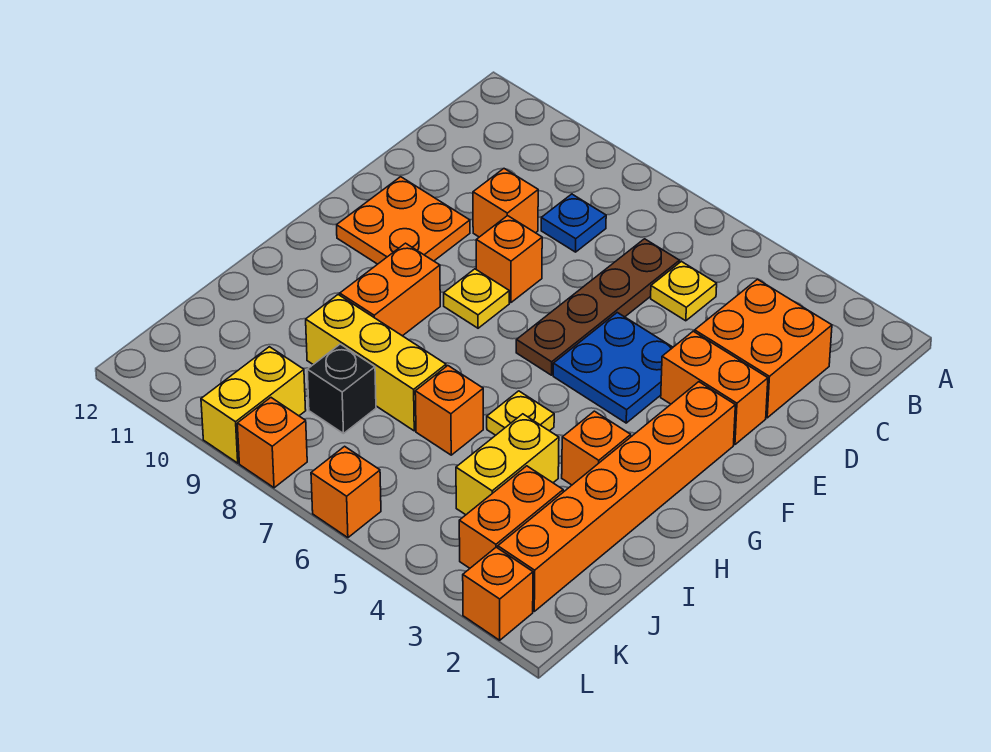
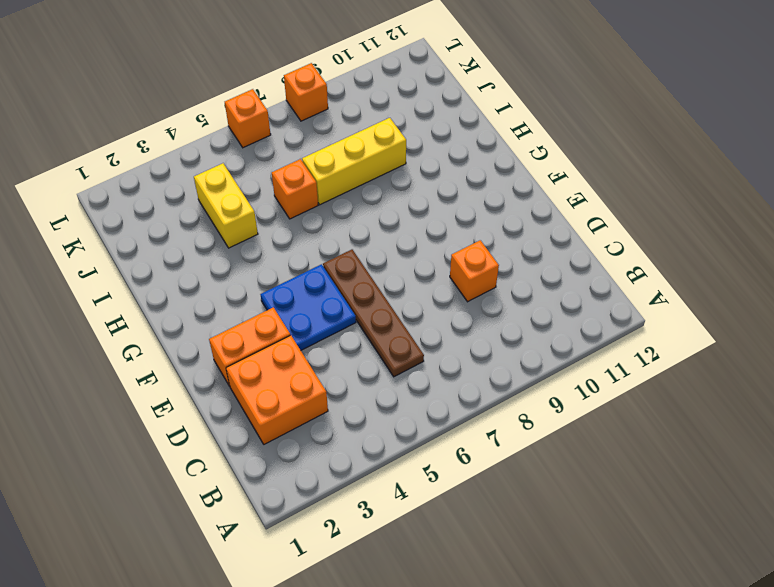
none -> yellow plate C5 level 1
none -> blue plate C8 level 1
none -> orange brick E8 level 1

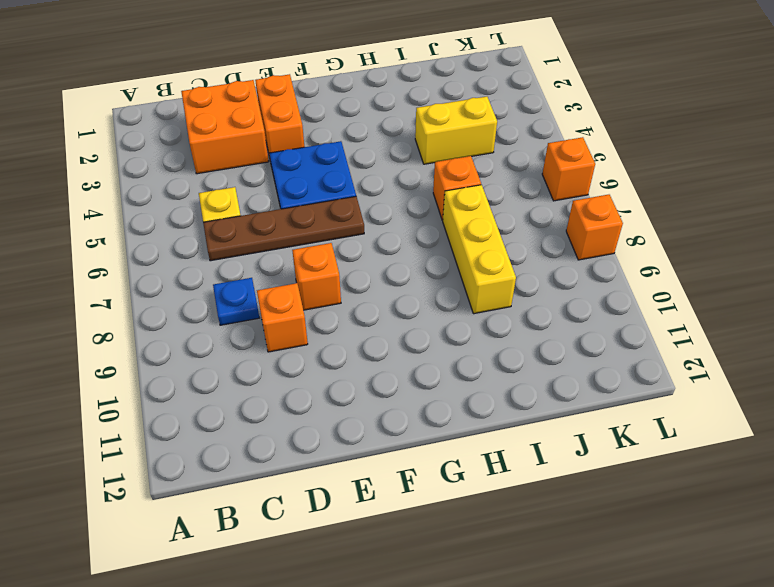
none -> orange plate E10:F11 level 1
none -> orange brick F2:K2 level 1
none -> yellow plate F8 level 1

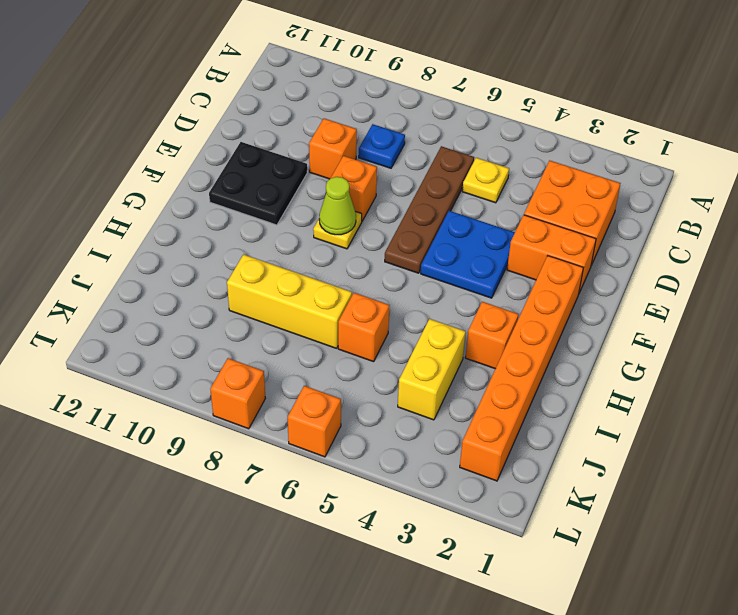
black plate E10:F11 level 1 -> orange plate E10:F11 level 1
lime cone F8 level 2 -> none
none -> orange brick G9:H9 level 1
none -> yellow plate H5 level 1
none -> orange brick J3:K3 level 1

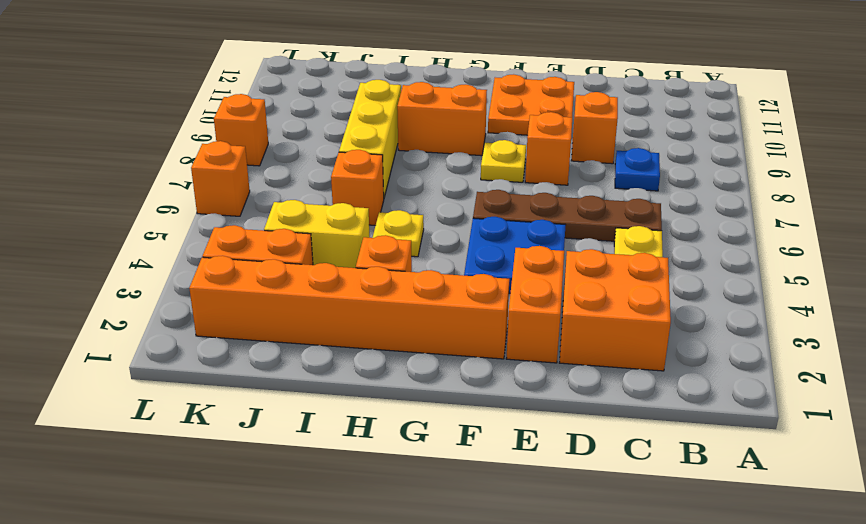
none -> black brick J8 level 1
none -> yellow brick K9:L9 level 1
none -> orange brick L2 level 1

